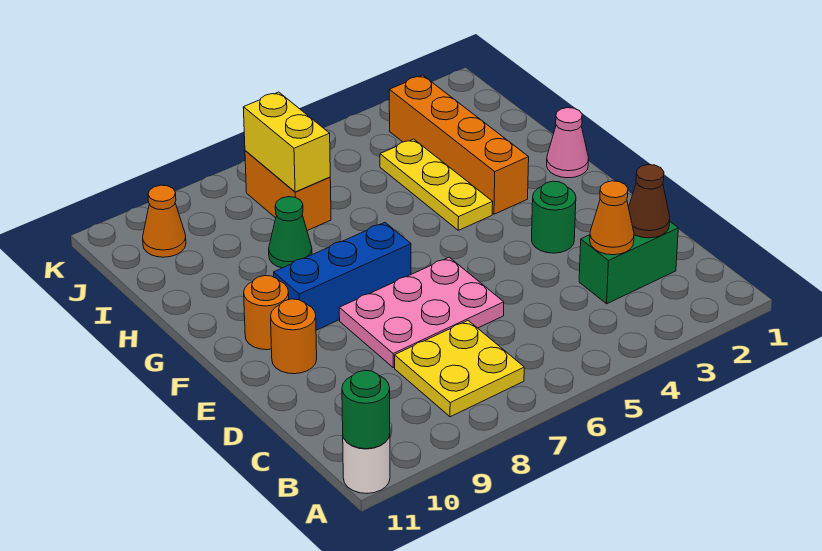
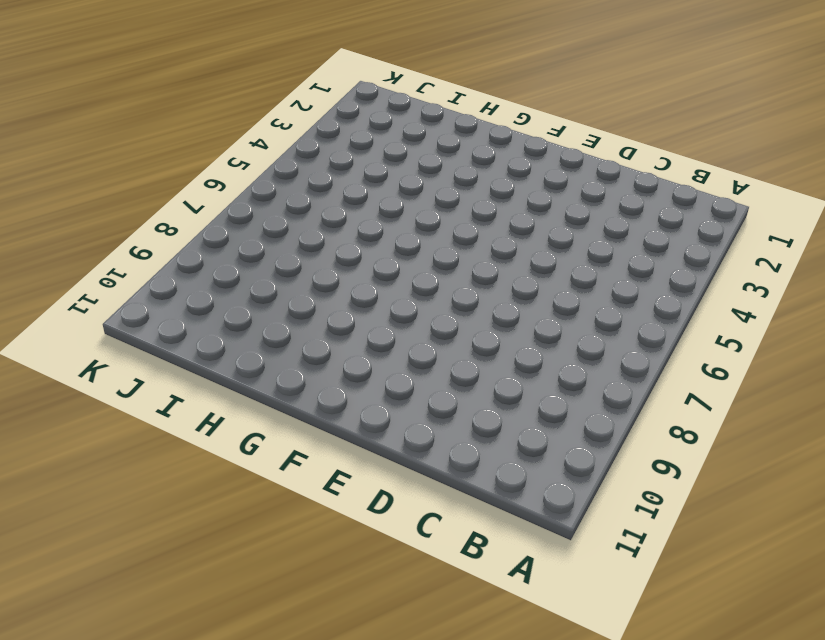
none -> white round brick A11 level 1
none -> yellow plate B7:C8 level 1
none -> green brick C2:C3 level 1

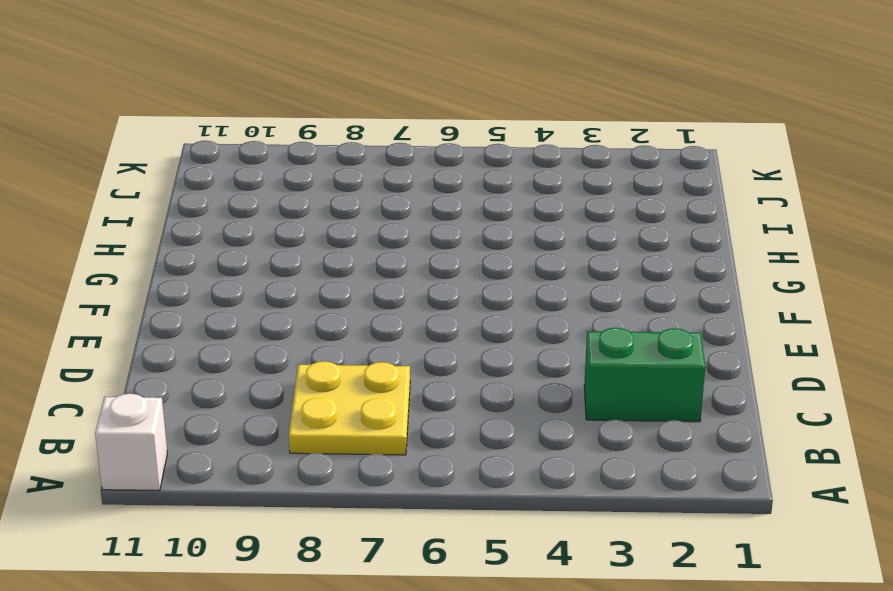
white brick A11 level 1 -> white round brick A11 level 1
none -> pink plate D6:E8 level 1
none -> green round brick E3 level 1
none -> orange round brick E10 level 1

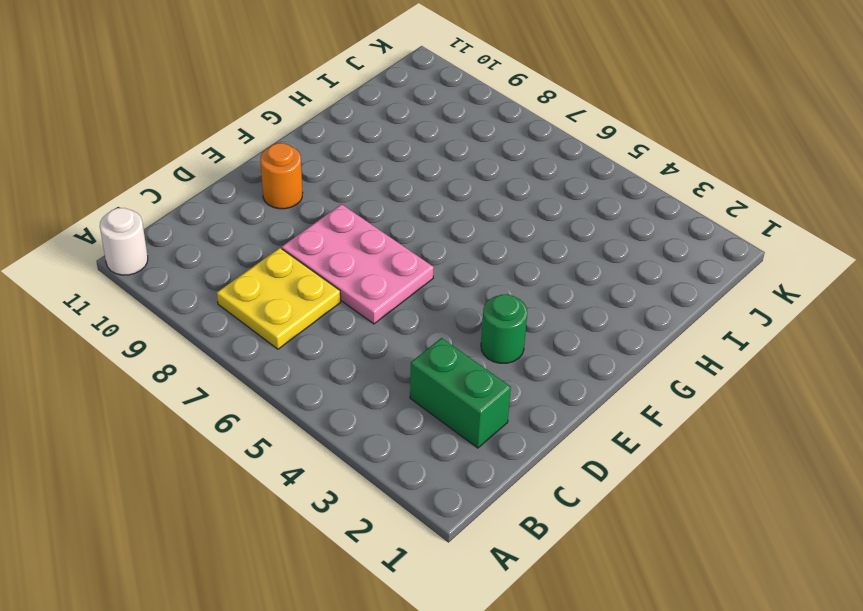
none -> blue brick F7:F9 level 1
none -> orange round brick F10 level 1
none -> pink cone G1 level 1

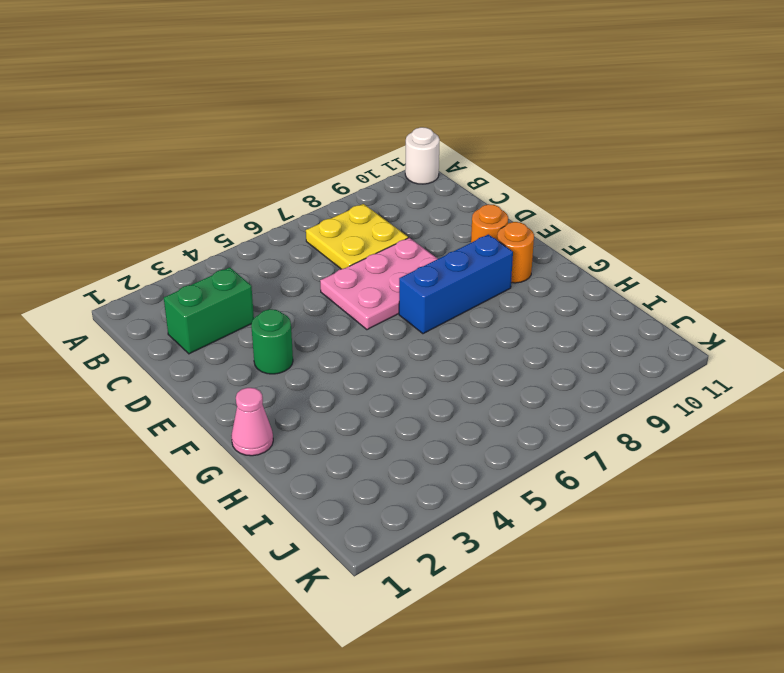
none -> orange brick G3:J3 level 1
none -> yellow plate G4:I4 level 1
none -> green cone H8 level 1

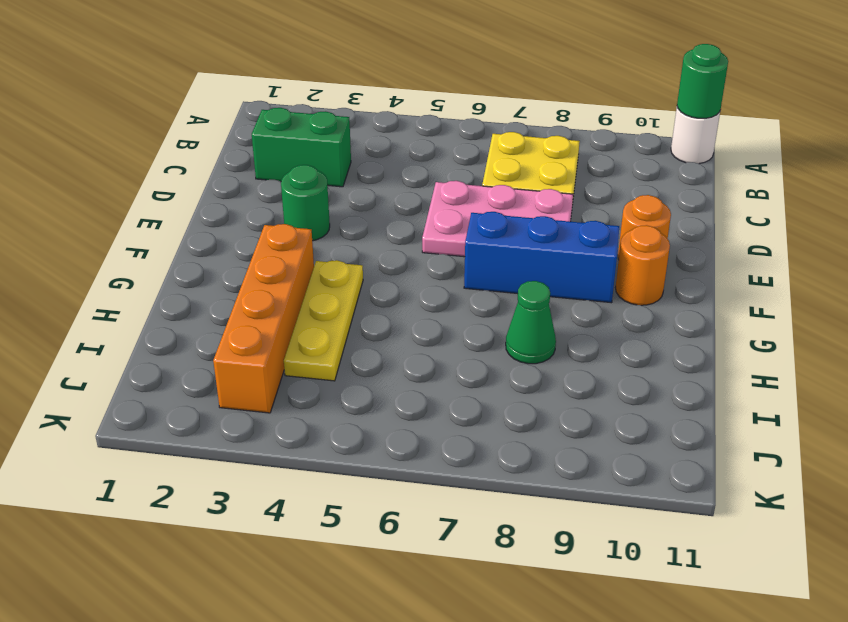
none -> pink cone G1 level 1
none -> orange brick I7:J7 level 1
none -> orange cone J10 level 1

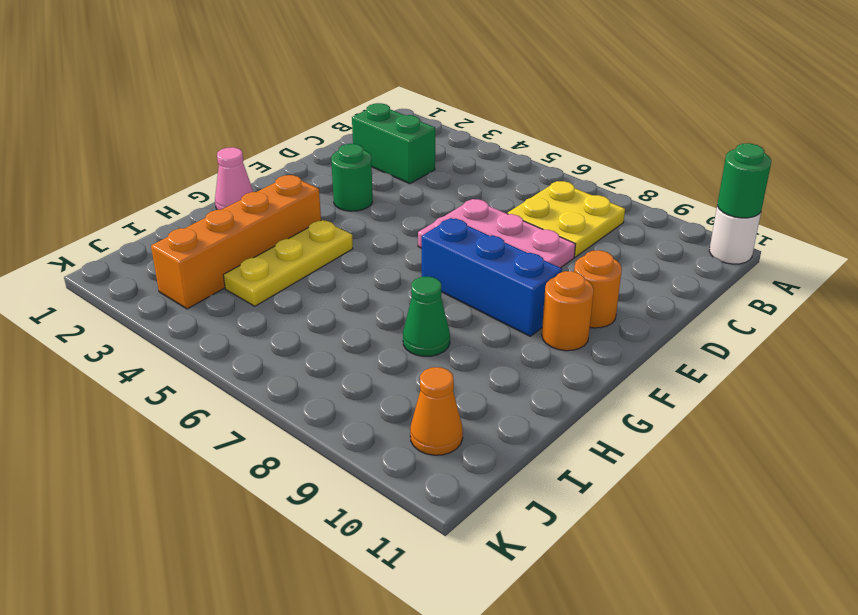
none -> orange brick I7:J7 level 1
none -> brown cone C2 level 2
none -> orange cone C3 level 2

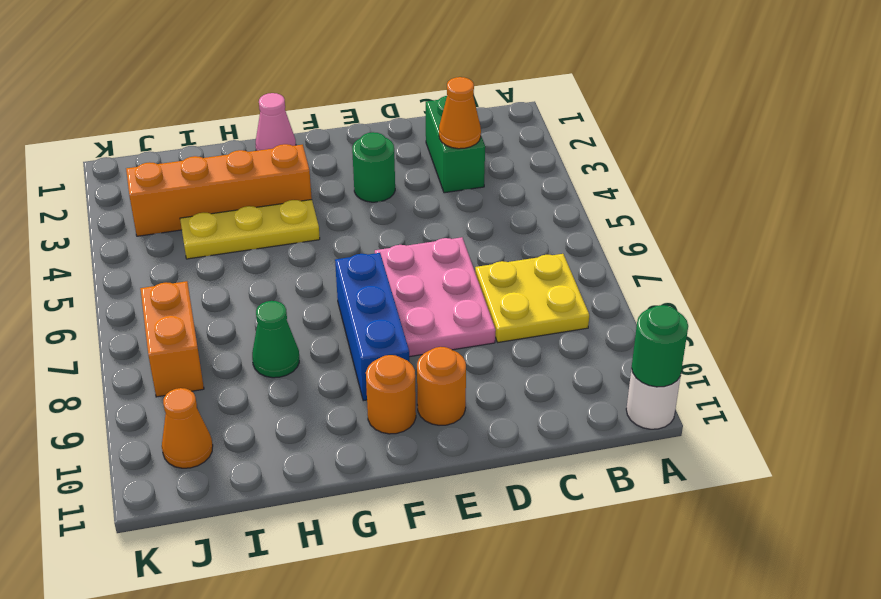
orange brick J7:J8 level 1 -> orange brick I7:J7 level 1
none -> brown cone C2 level 2
none -> yellow brick I7:J7 level 2

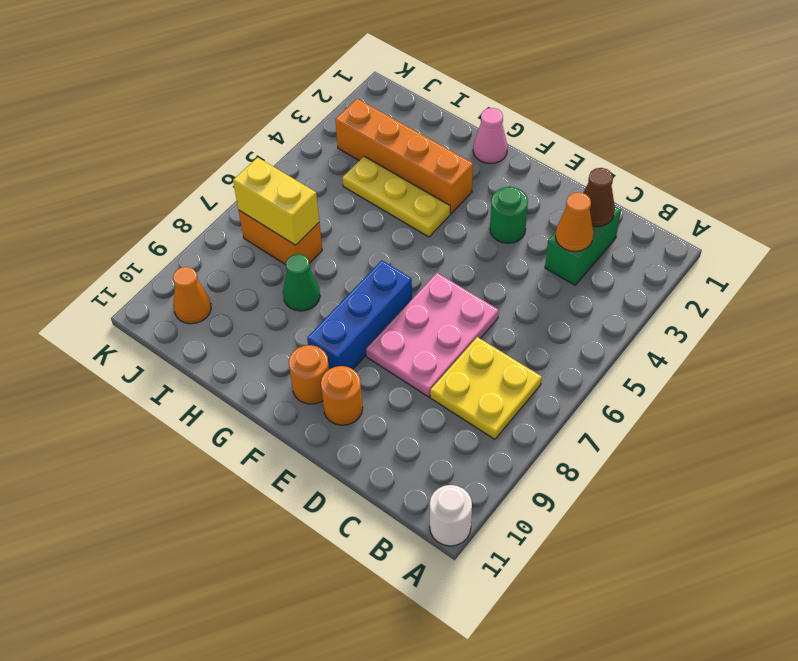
none -> green round brick A11 level 2

